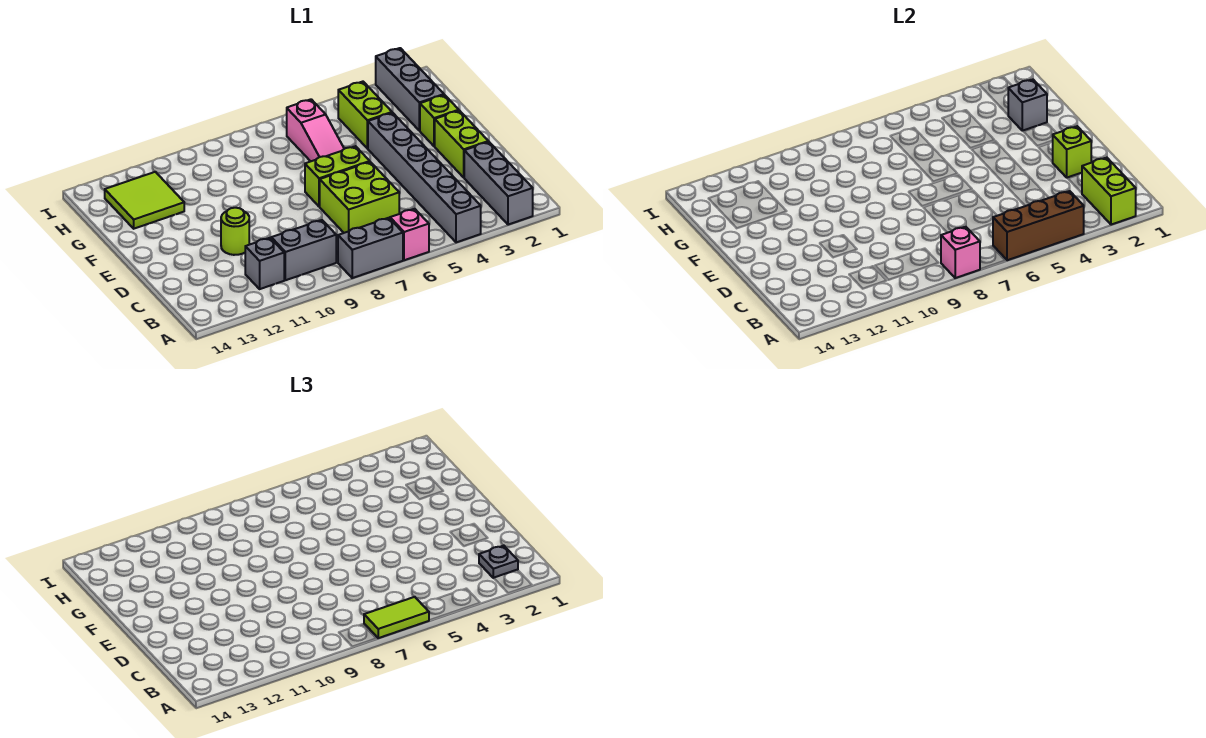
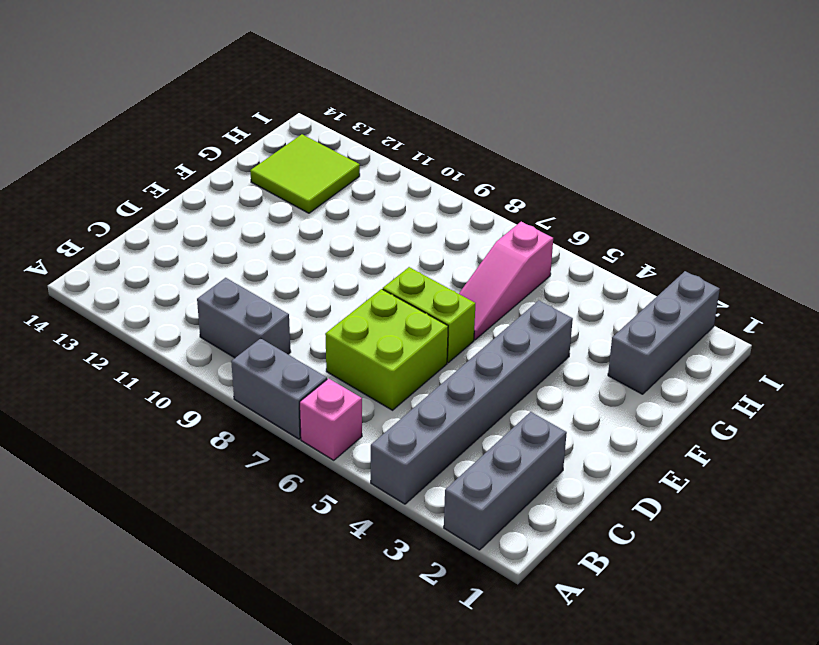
none -> grey brick B11 level 1
none -> lime brick D2:E2 level 1
none -> lime round brick D11 level 1

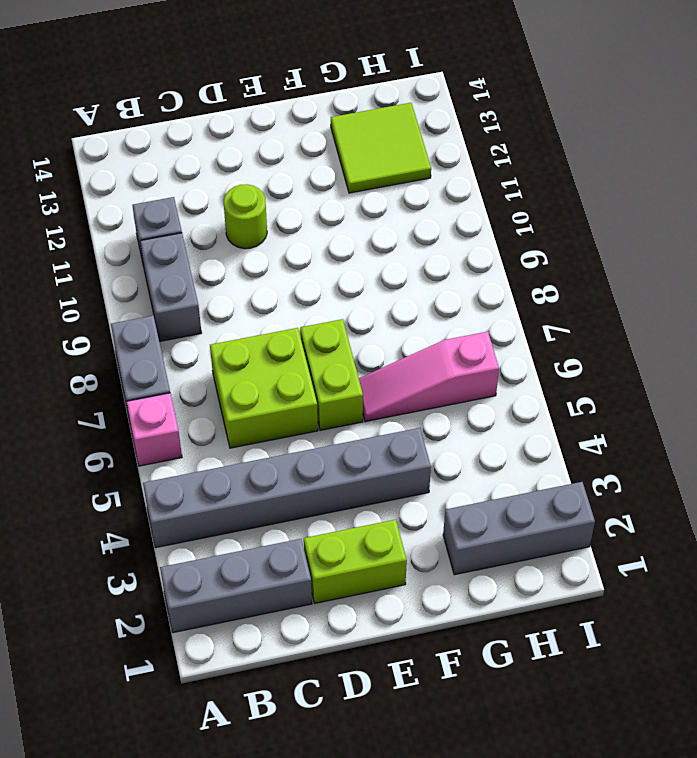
none -> lime brick F2 level 1
none -> lime brick G4:H4 level 1
none -> lime brick A2:B2 level 2

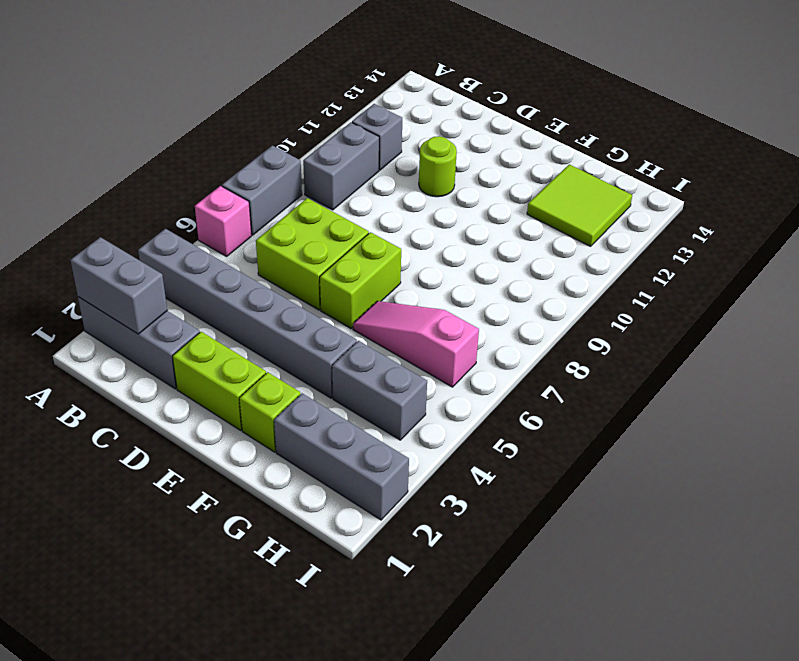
grey brick A2:B2 level 2 -> lime brick A2:B2 level 2
grey brick G4:H4 level 1 -> lime brick G4:H4 level 1
none -> brown brick A4:A6 level 2
none -> pink brick A8 level 2
none -> lime brick D2 level 2

